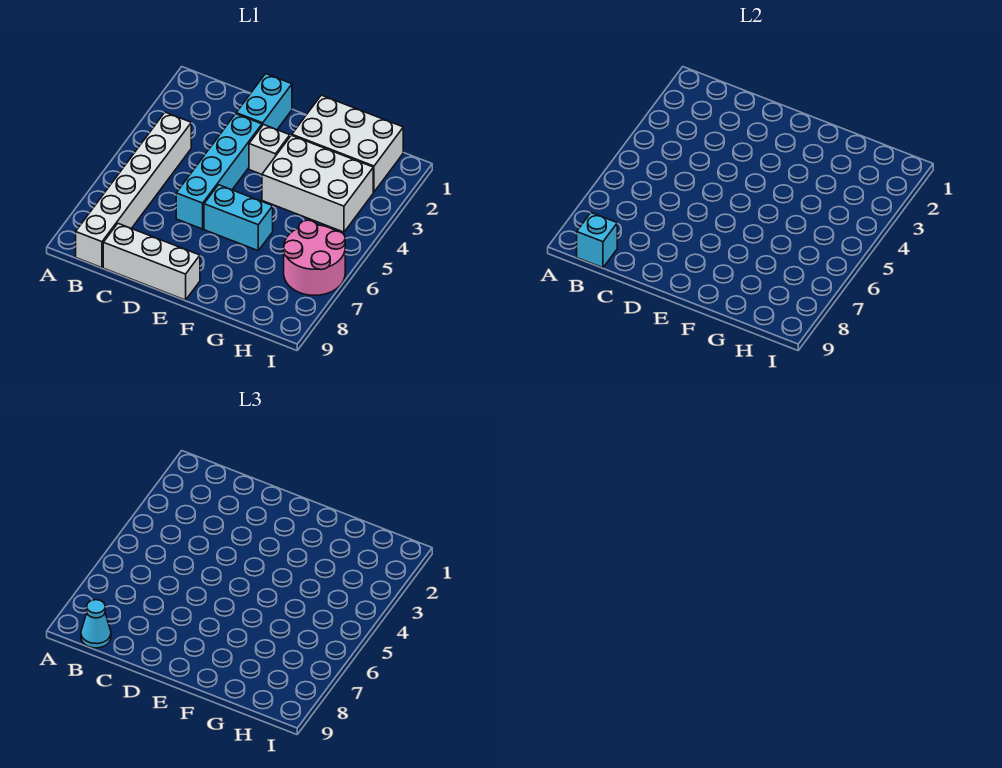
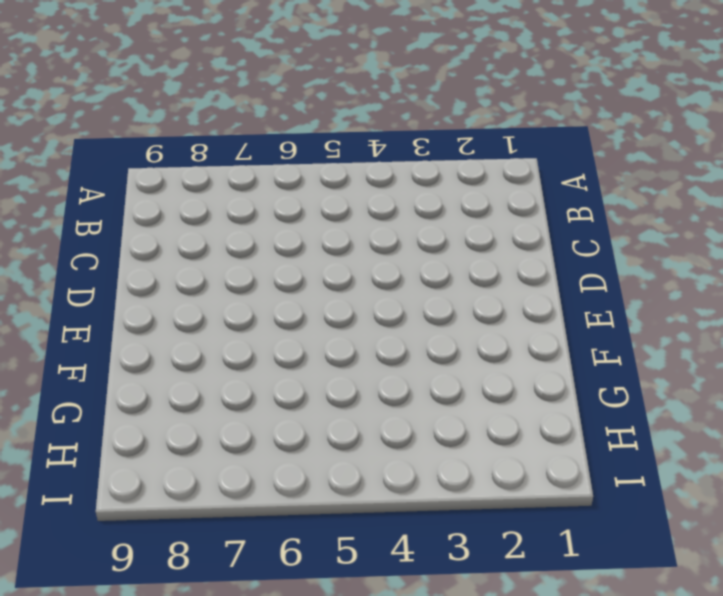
none -> white brick B4:B9 level 1
none -> white brick C9:E9 level 1

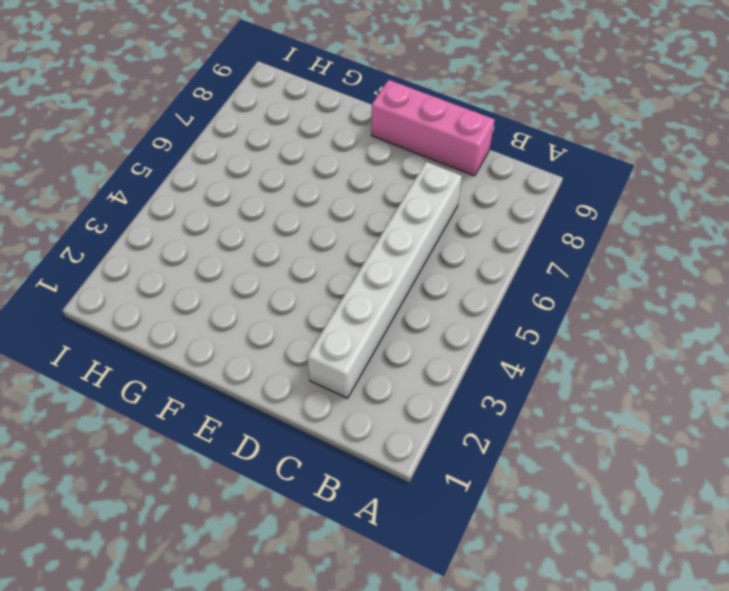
white brick C2:C7 level 1 -> white brick B4:B9 level 1
pink brick C9:E9 level 1 -> white brick C9:E9 level 1
none -> cyan brick D1:D2 level 1
none -> cyan brick D3:D6 level 1

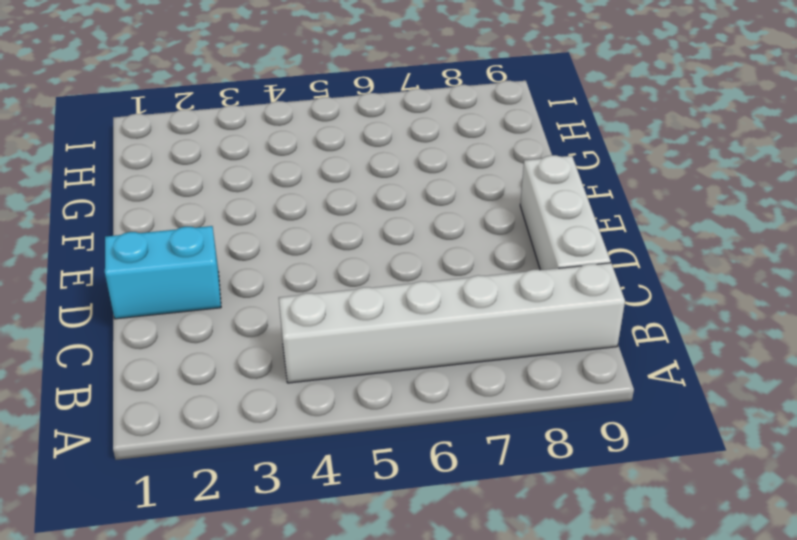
none -> cyan brick D3:D6 level 1
none -> white brick E3 level 1

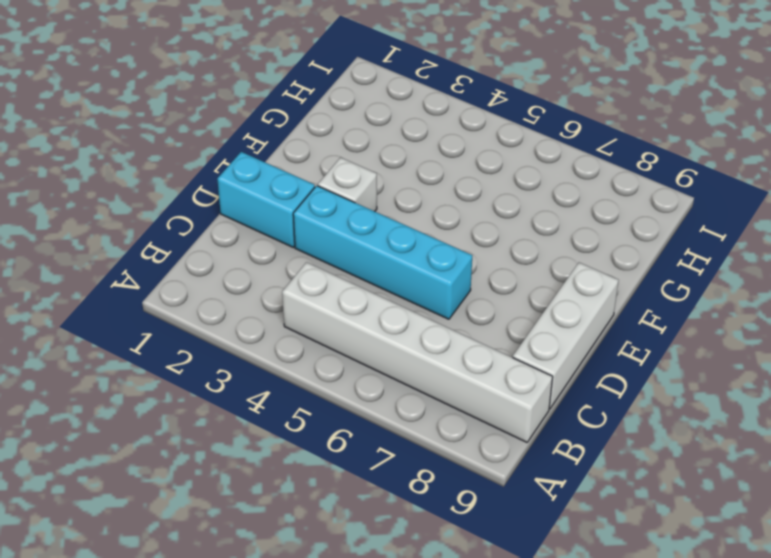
none -> cyan brick E6:F6 level 1
none -> white brick F1:H2 level 1

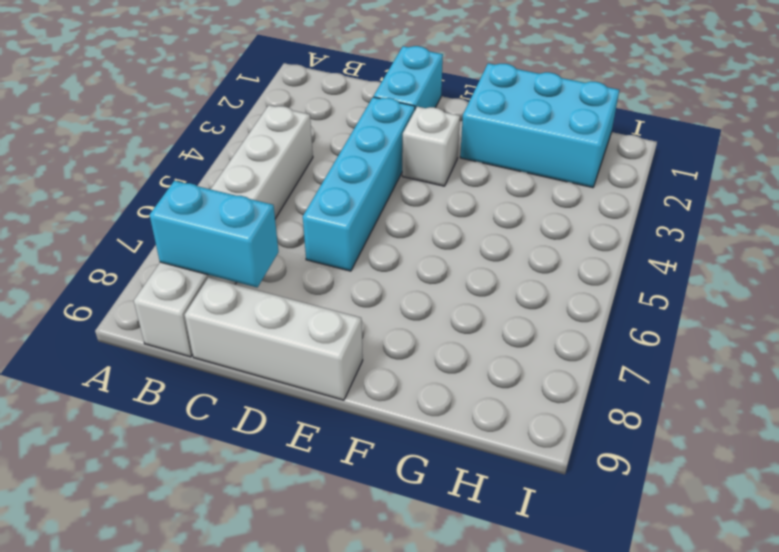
cyan brick B8:C8 level 2 -> cyan brick E6:F6 level 1
cyan brick F1:H2 level 1 -> white brick F1:H2 level 1
none -> white brick F3:H4 level 1
none -> pink round brick H6:I7 level 1

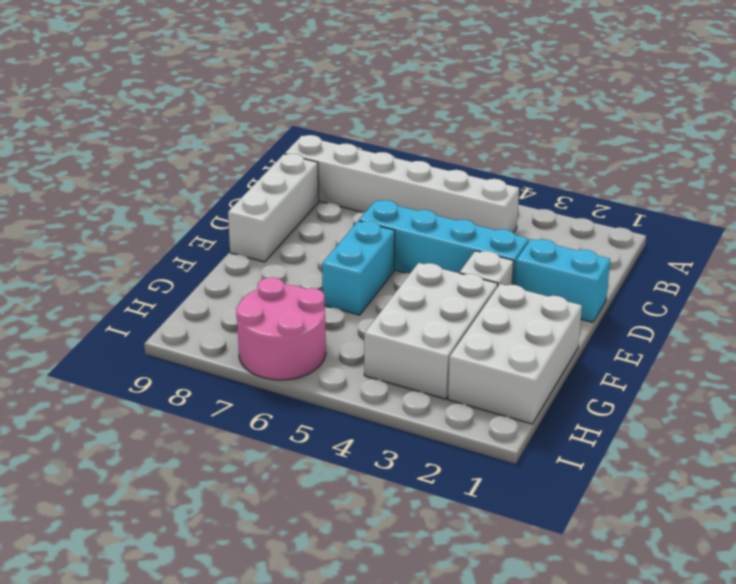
none -> cyan brick B9 level 2
none -> cyan cone B9 level 3

